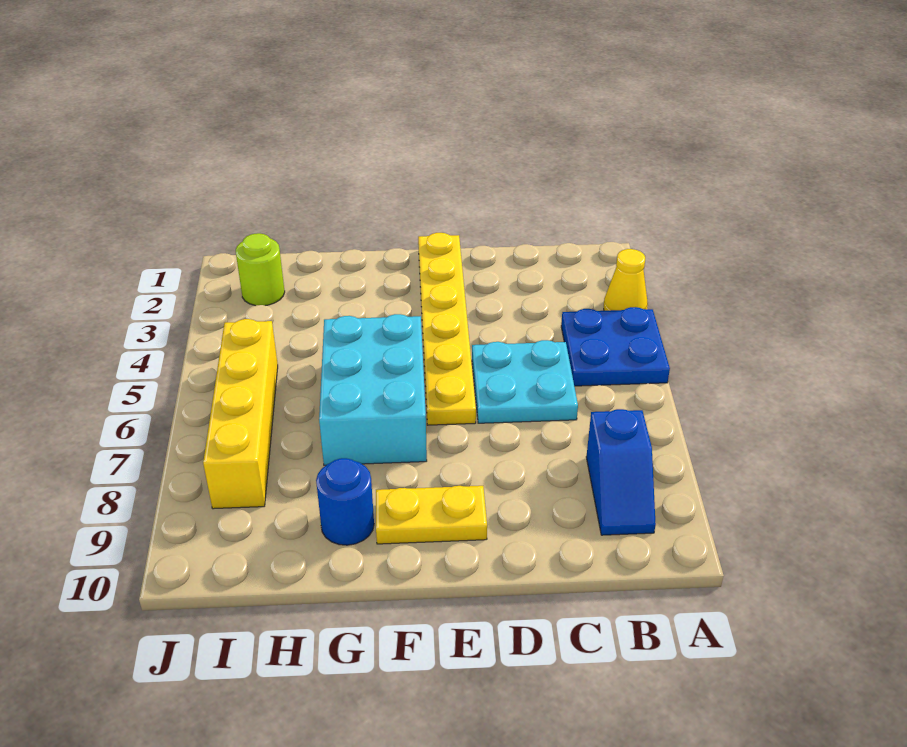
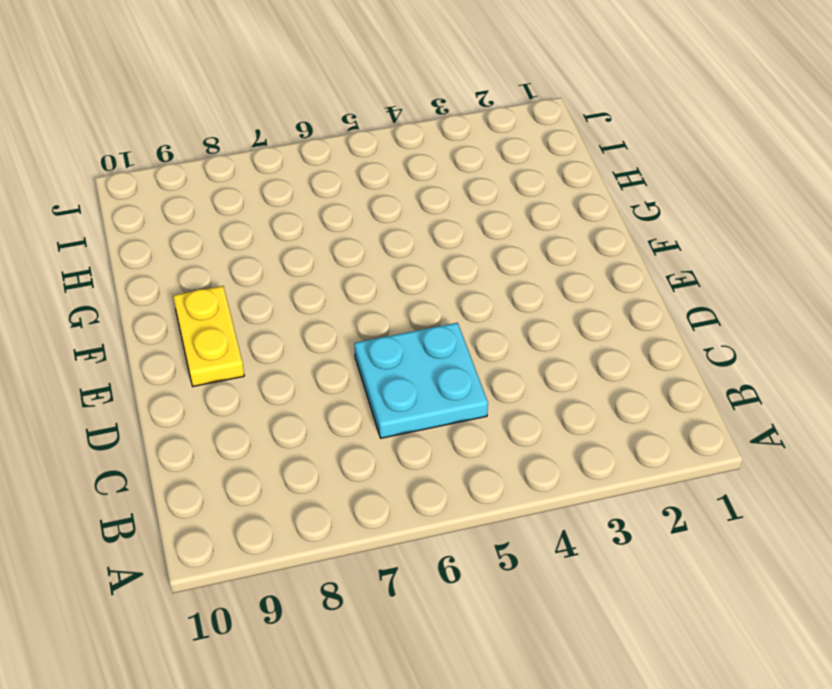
none -> yellow cone A3 level 1
none -> blue plate A4:B5 level 1

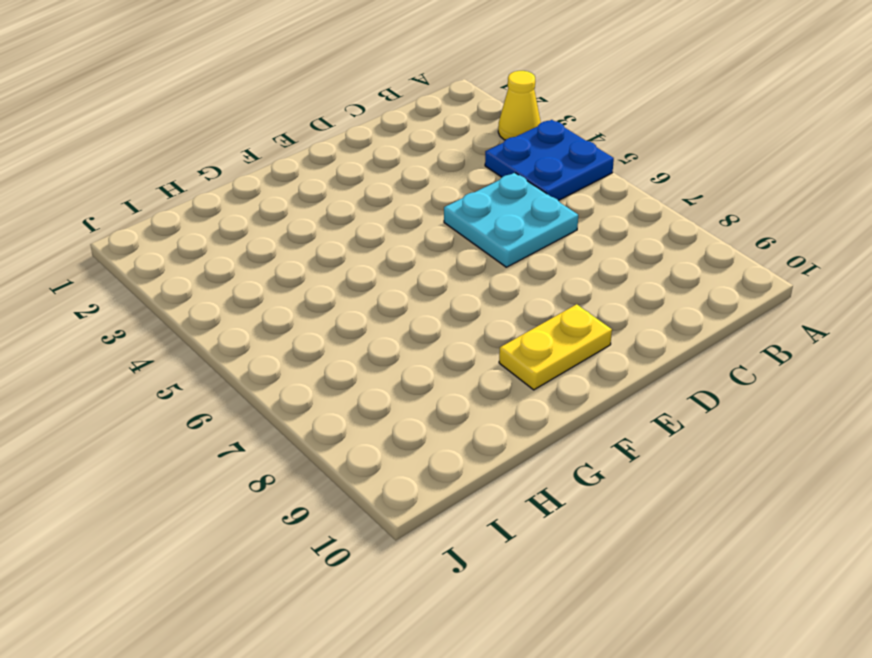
none -> blue slope B8:B9 level 1 top 8
none -> yellow plate E1:E6 level 1

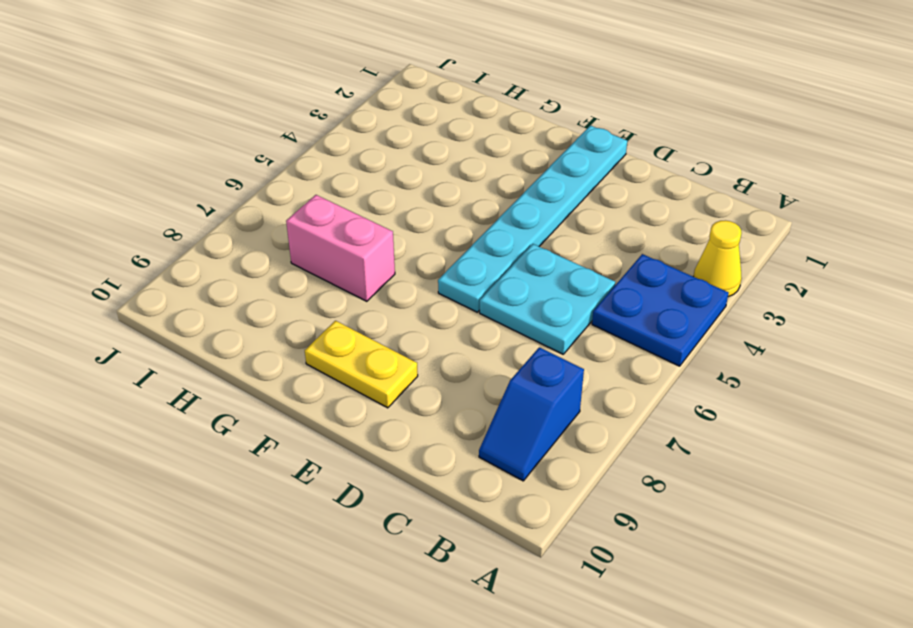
cyan plate E1:E6 level 1 -> yellow plate E1:E6 level 1
pink brick G7:H7 level 1 -> cyan brick F5:G7 level 1
none -> blue round brick G9 level 1
none -> lime round brick I2 level 1

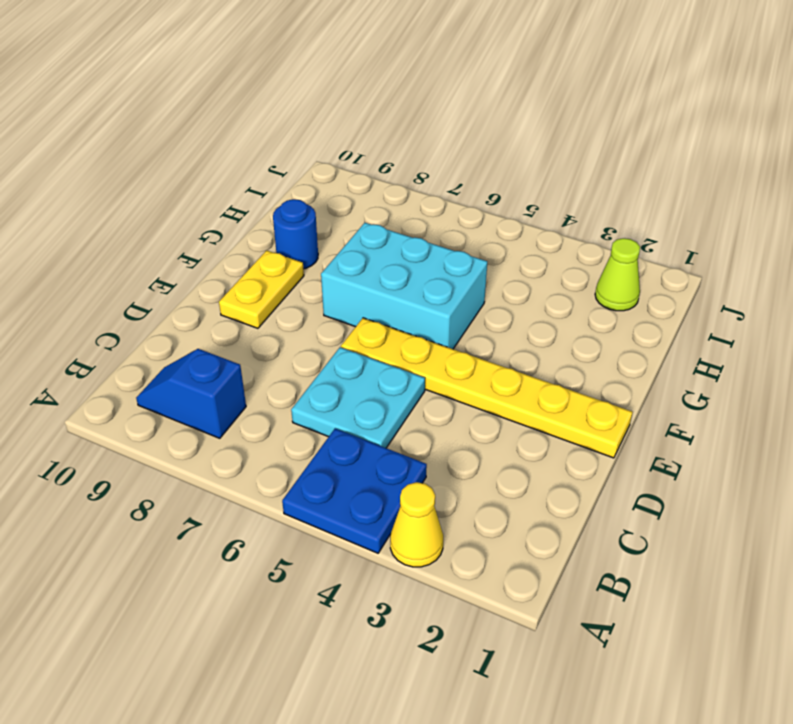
lime cone I2 level 1 -> lime round brick I2 level 1
none -> yellow brick I5:I8 level 1

